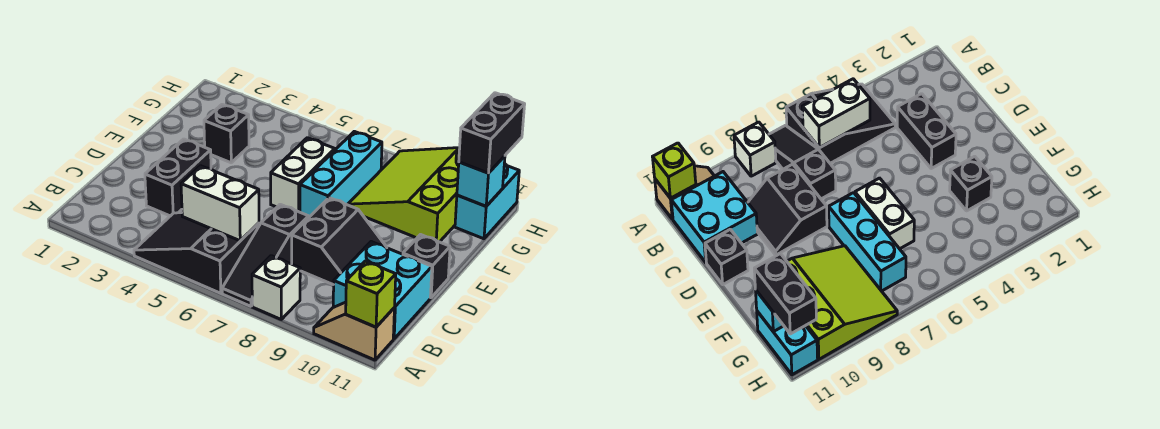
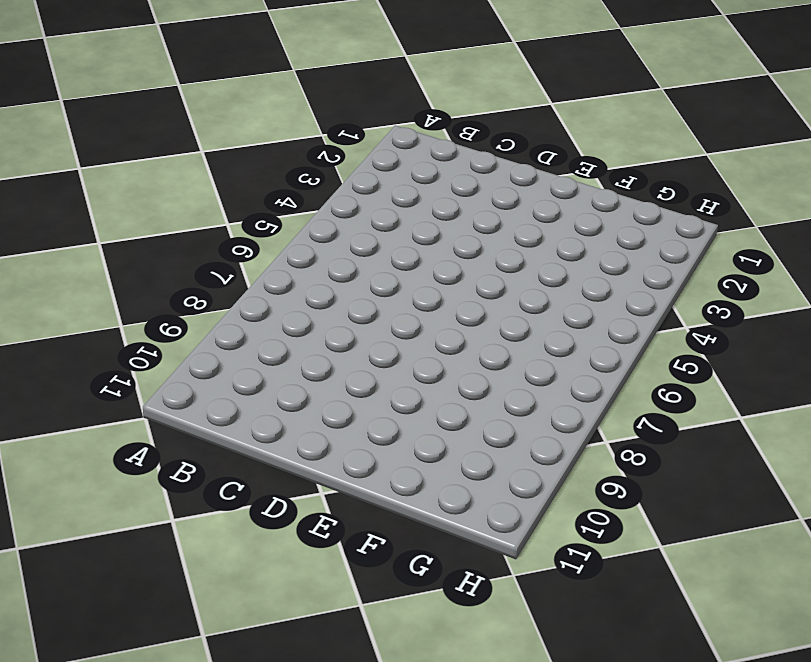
none -> black slope A4:B6 level 1 top 6
none -> black slope A7:C7 level 1 top C
none -> white brick A8 level 1

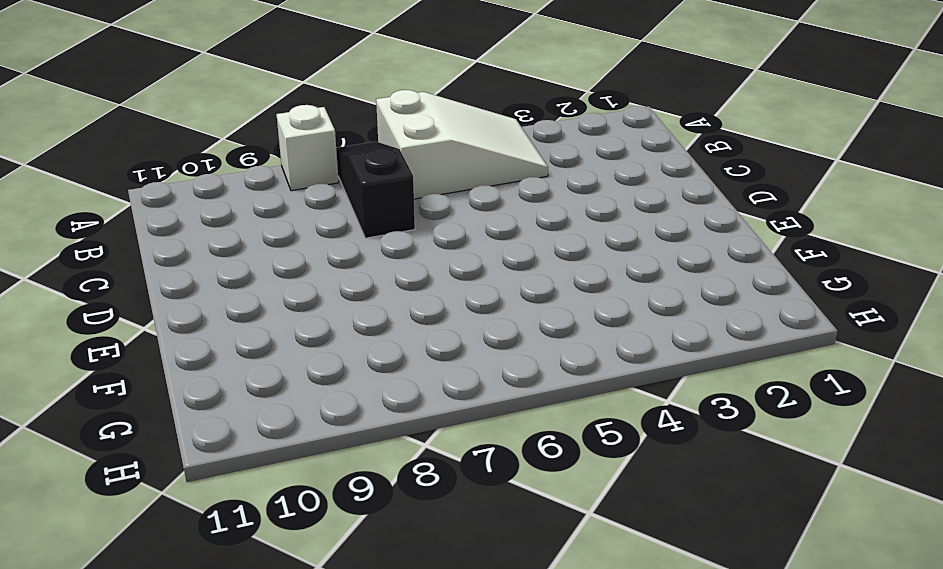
white slope A4:B6 level 1 top 6 -> black slope A4:B6 level 1 top 6
none -> tan slope A10:A11 level 1 top 11
none -> cyan brick B10:C11 level 1
none -> black brick C3:D3 level 1

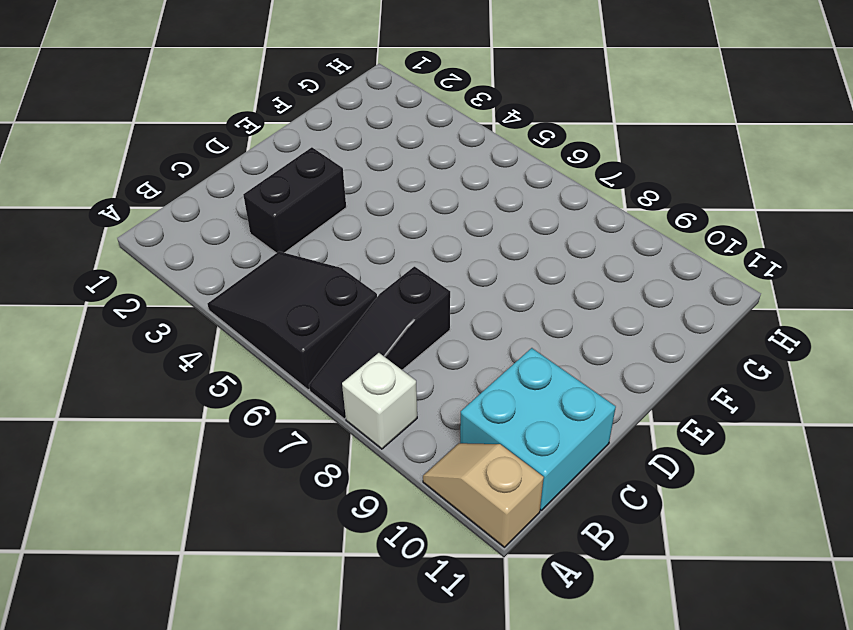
none -> black slope C8:D9 level 1 top 8
none -> black brick D11 level 1
none -> white brick E6:F6 level 1

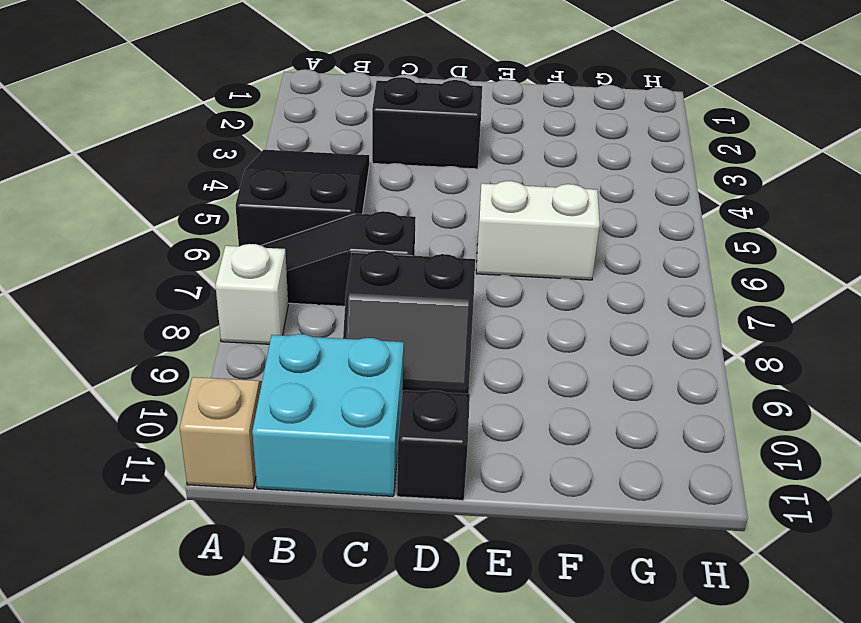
none -> cyan brick E7:G7 level 1
none -> black brick F3 level 1
none -> lime slope F8:H10 level 1 top 10

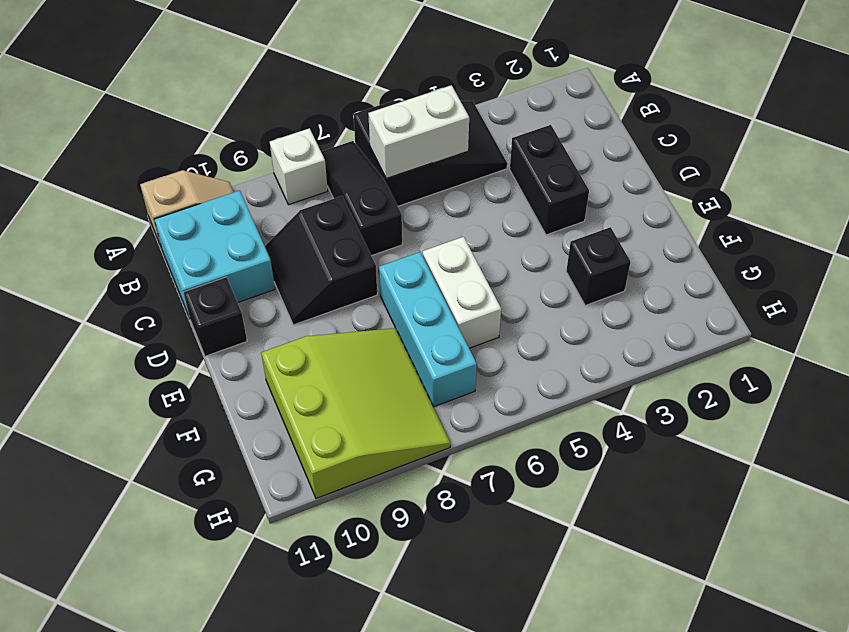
none -> cyan brick G11:H11 level 1
none -> lime brick A11 level 2
none -> cyan brick G11 level 2

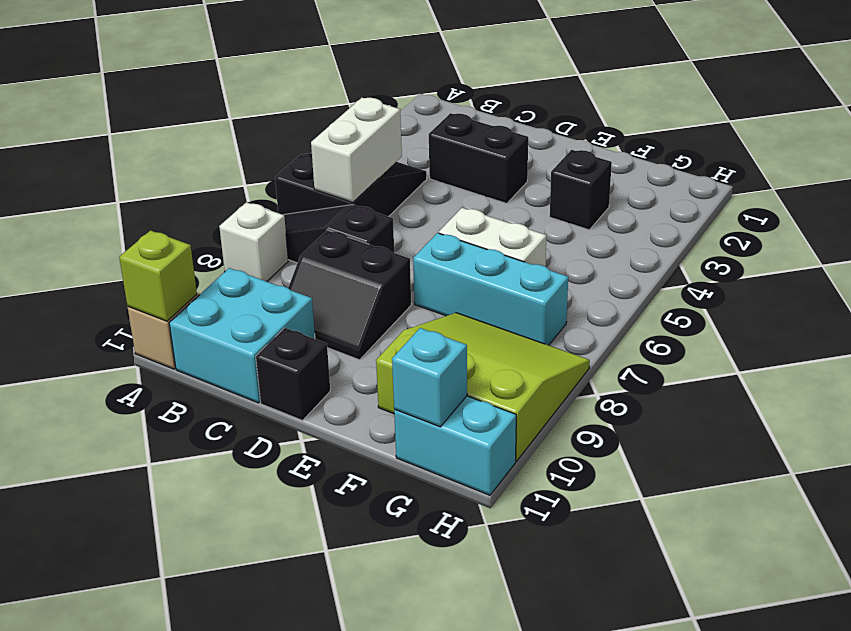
none -> black brick G11:H11 level 3

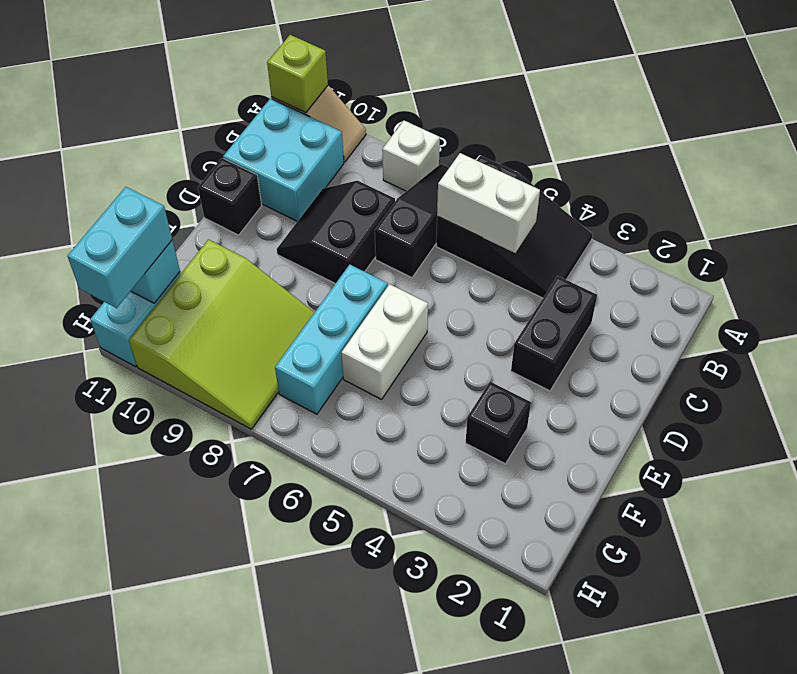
cyan brick G11:H11 level 3 -> black brick G11:H11 level 3

